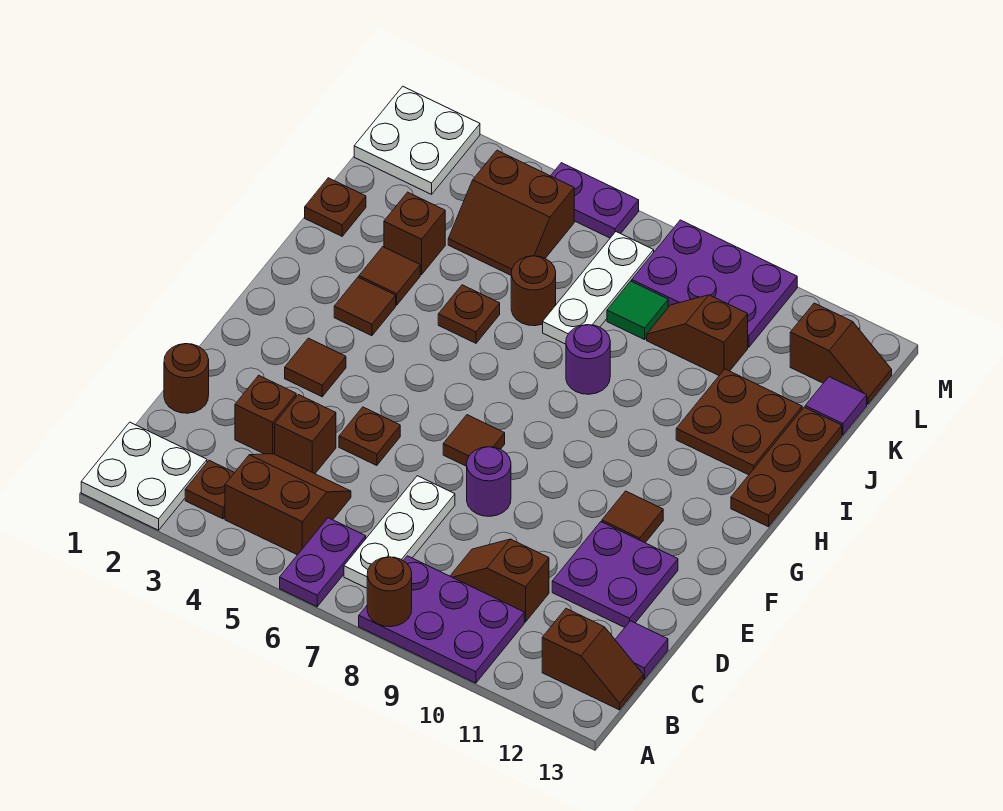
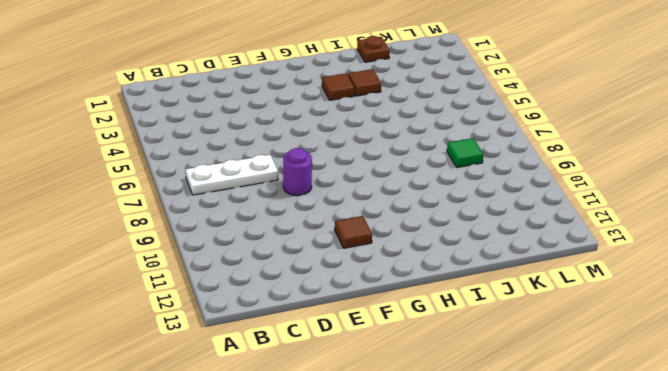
none -> white plate A1:B2 level 1
none -> purple plate A6:B6 level 1
none -> purple plate A8:B10 level 1
none -> brown plate B3 level 1

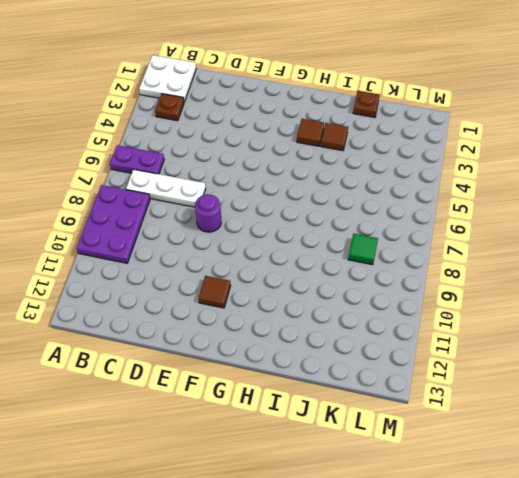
none -> brown slope B4:C5 level 1 top B
none -> brown slope B12:B13 level 1 top 12
none -> brown slope C9:C10 level 1 top 10
none -> purple tile C13 level 1

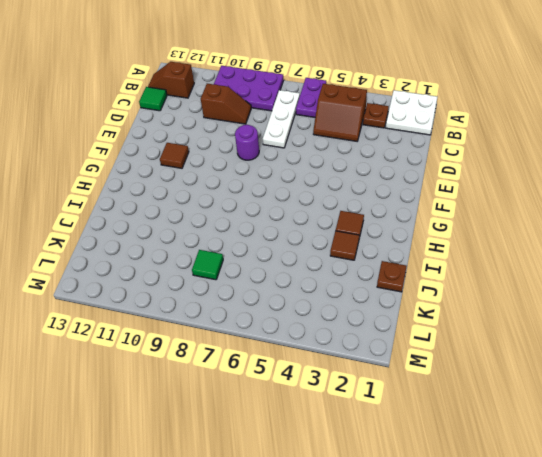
green tile C13 level 1 -> purple tile C13 level 1
none -> brown round brick D1 level 1
none -> brown brick D3 level 1
none -> brown brick D4 level 1
none -> purple plate D11:E12 level 1

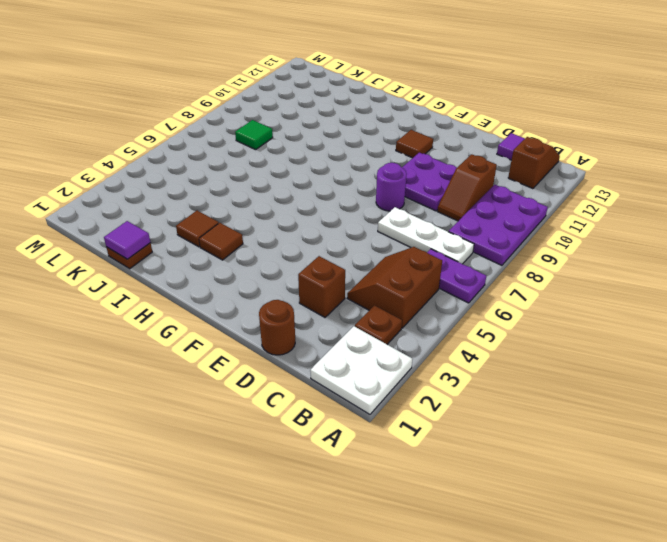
purple plate D9:E10 level 1 -> purple plate D11:E12 level 1
purple tile J1 level 2 -> purple tile K13 level 1
none -> brown brick D4 level 1
none -> brown plate E5 level 1
none -> brown tile F3 level 1
none -> brown tile F7 level 1

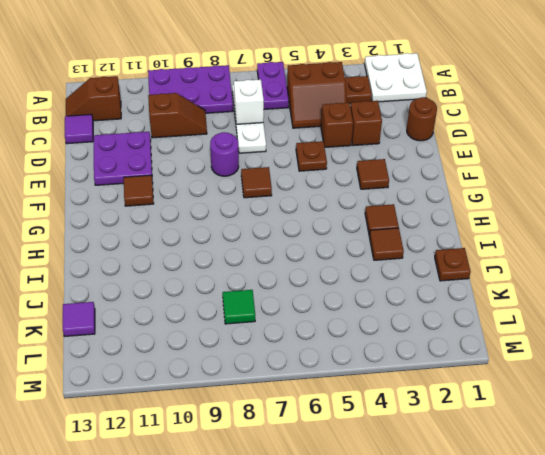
white brick C7 level 2 -> none
none -> brown plate H13:J13 level 1
none -> brown plate I5 level 1
none -> purple round brick I8 level 1
none -> brown plate I11:J12 level 1

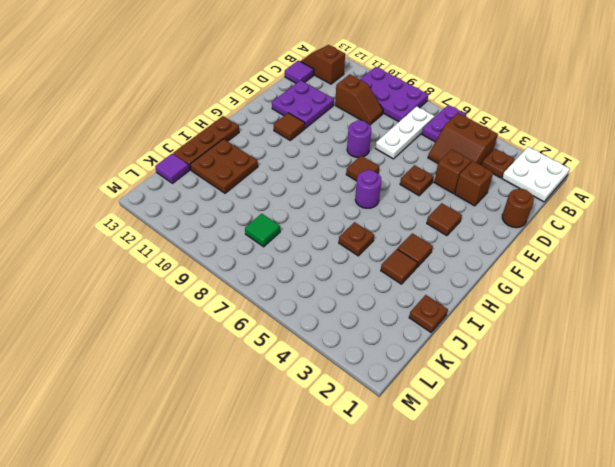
purple round brick G6 level 1 -> purple round brick I8 level 1
none -> brown brick J3 level 1
none -> brown round brick J6 level 1
none -> white plate J7:L7 level 1
none -> brown slope K4:L5 level 1 top L

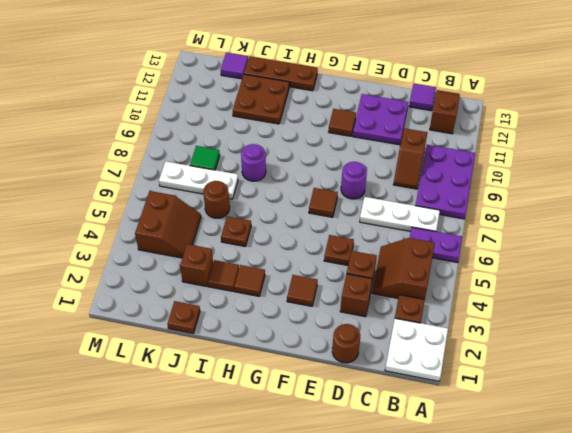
none -> brown slope K9:K10 level 1 top 10
none -> white plate L1:M2 level 1
none -> purple plate L8:M10 level 1
none -> brown slope L12:L13 level 1 top 12

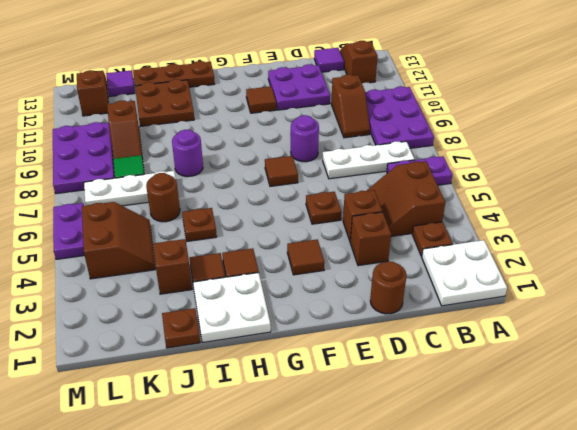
white plate H1:I2 level 1 -> white plate L1:M2 level 1
none -> brown round brick A8 level 2

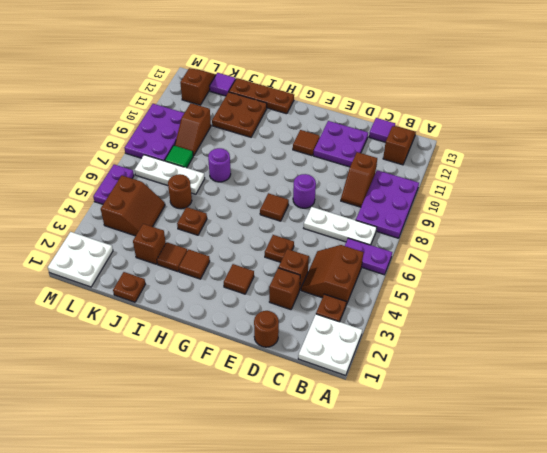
none -> brown round brick A8 level 2

